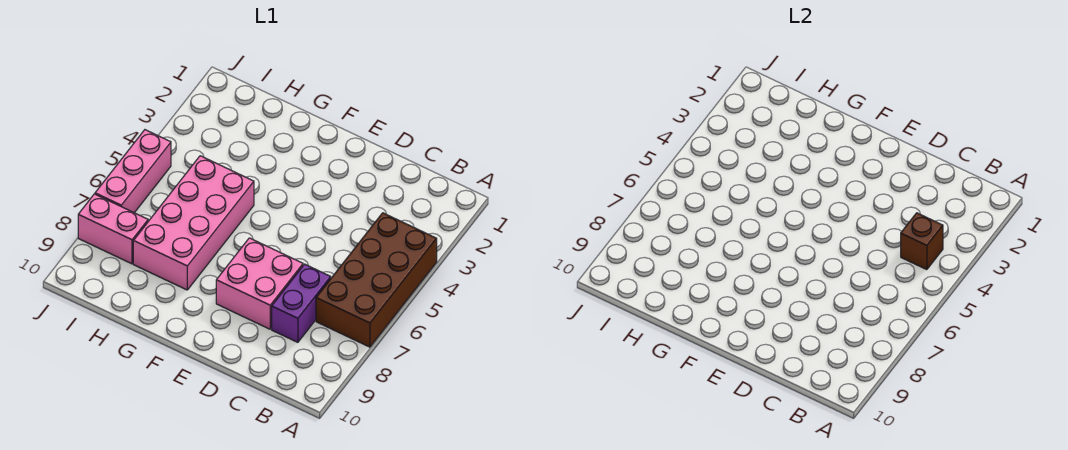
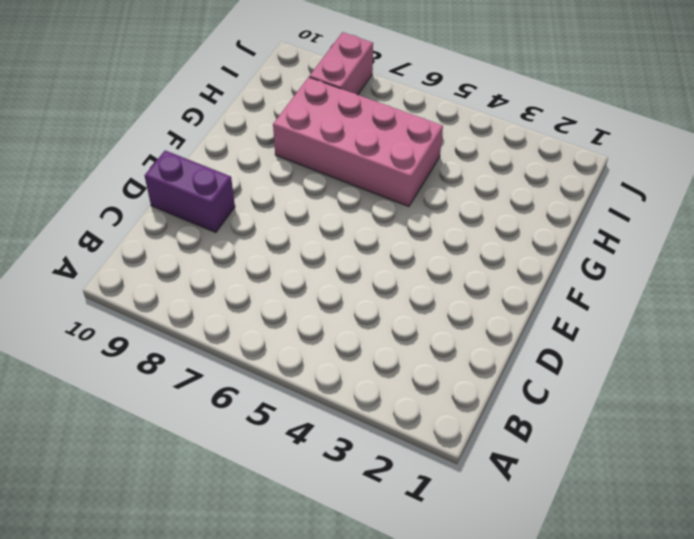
purple brick D9:D10 level 1 -> purple brick C7:C8 level 1
none -> brown brick A4:B7 level 1
none -> pink brick D7:E8 level 1

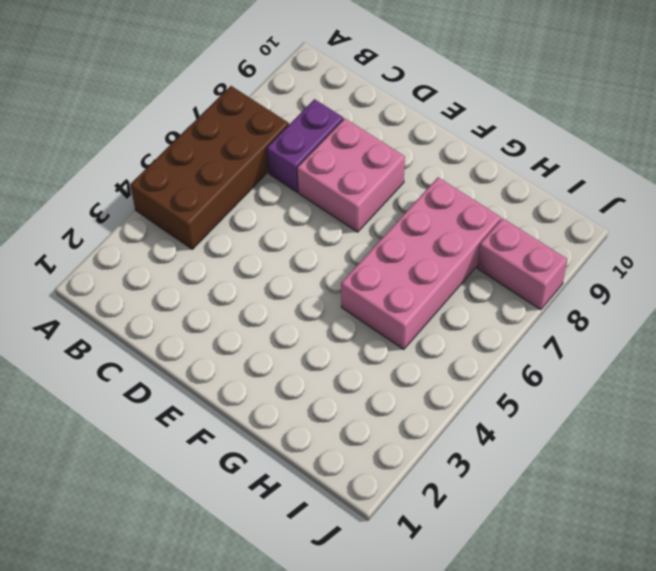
none -> pink brick J5:J7 level 1
none -> brown brick B4 level 2

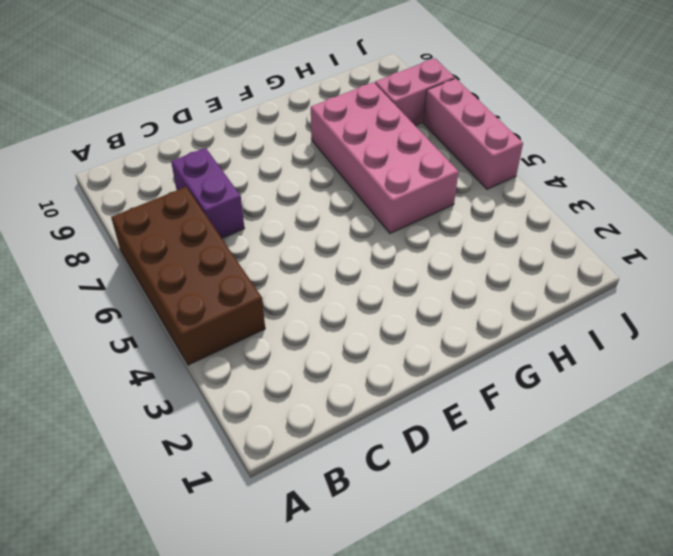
none -> pink brick D7:E8 level 1
none -> brown brick B4 level 2

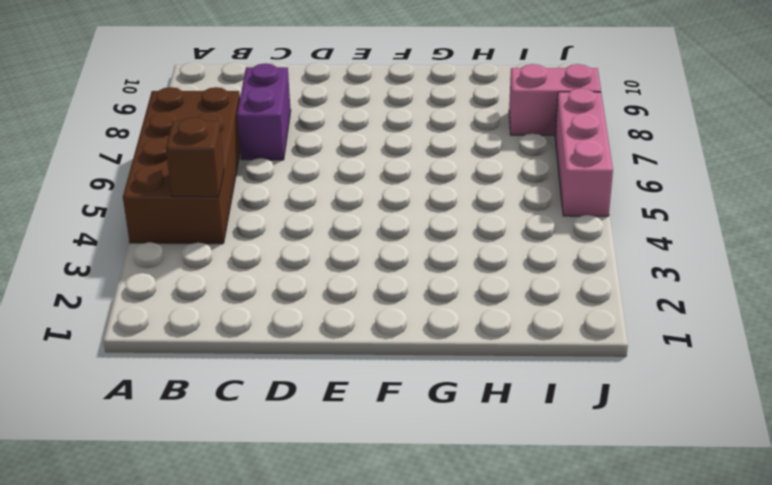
none -> pink brick D7:E8 level 1
none -> pink brick G5:H8 level 1

